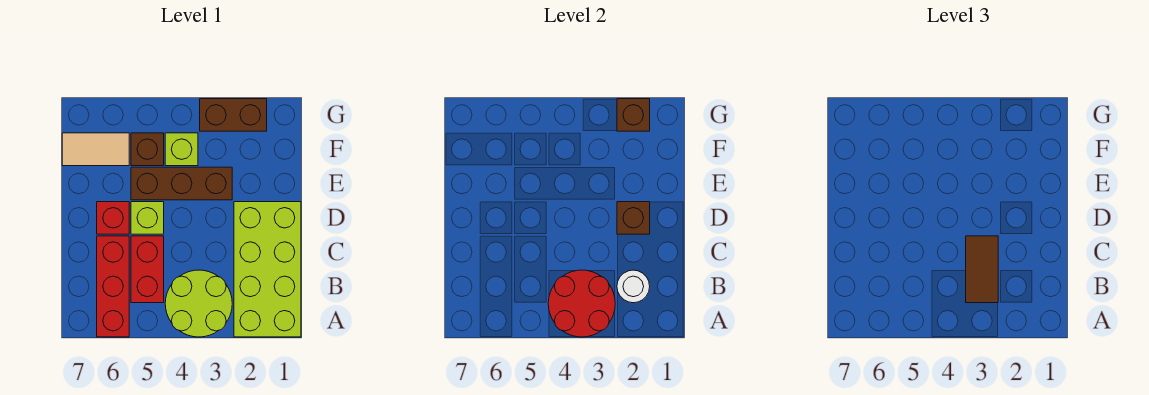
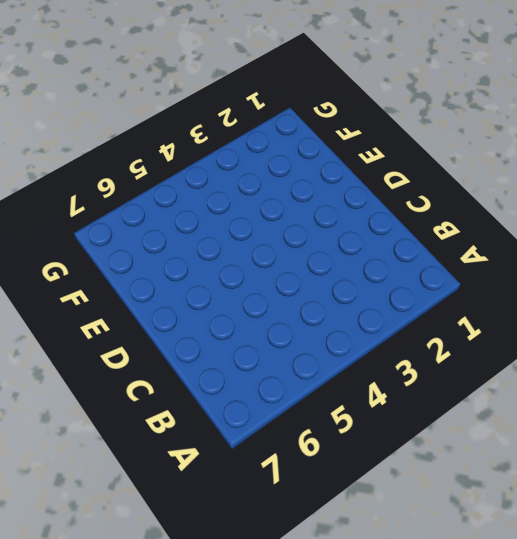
none -> lime brick A1:D2 level 1
none -> lime round brick A3:B4 level 1
none -> red brick A6:C6 level 1

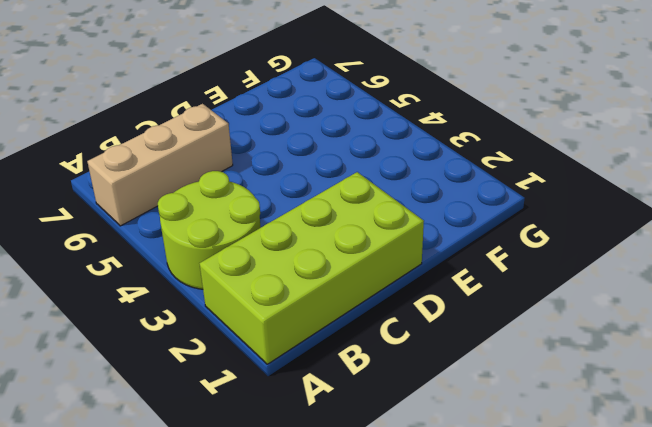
tan brick A6:C6 level 1 -> red brick A6:C6 level 1
none -> red brick B5:C5 level 1
none -> lime brick D5 level 1
none -> red brick D6 level 1

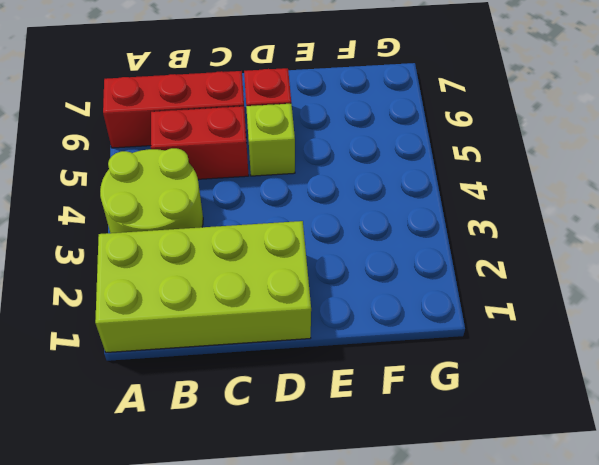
none -> brown brick E3:E5 level 1
none -> lime brick F4 level 1
none -> brown brick F5 level 1

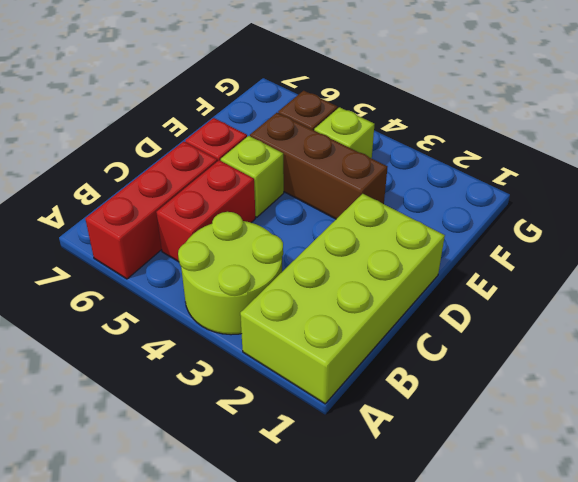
none -> tan tile F6:F7 level 1
none -> brown brick G2:G3 level 1
none -> red round brick A3:B4 level 2

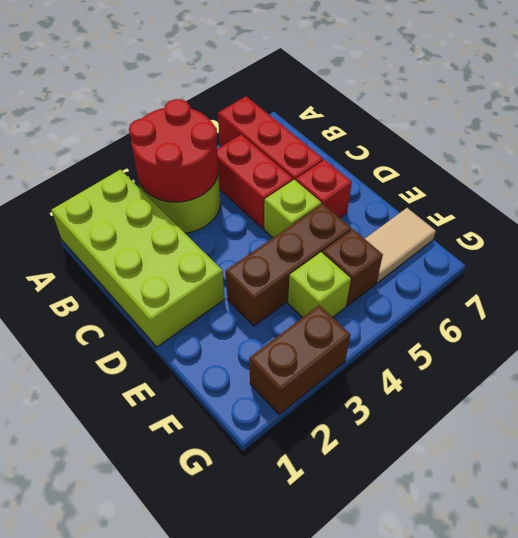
none -> white round brick B2 level 2
none -> brown brick D2 level 2
none -> brown brick G2 level 2

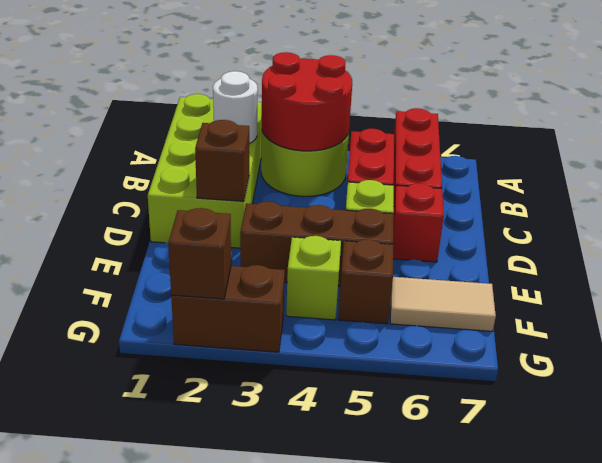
none -> brown tile B3:C3 level 3

